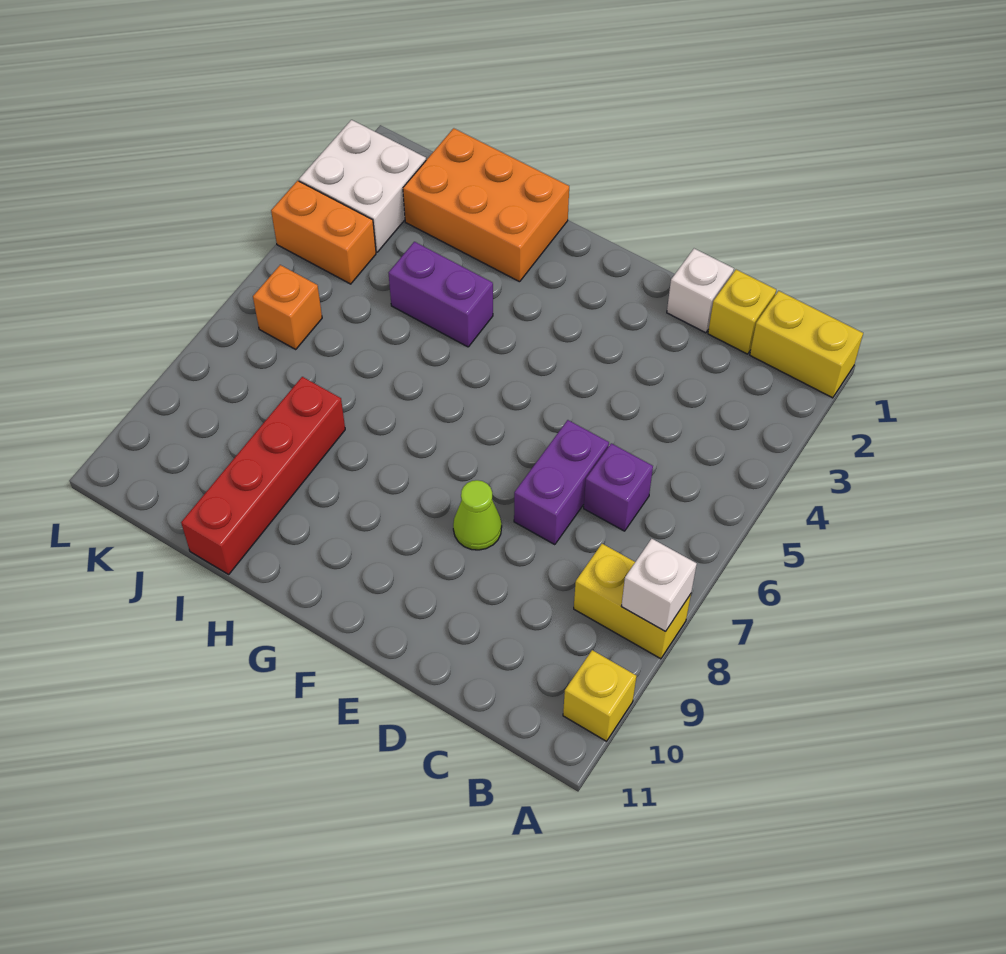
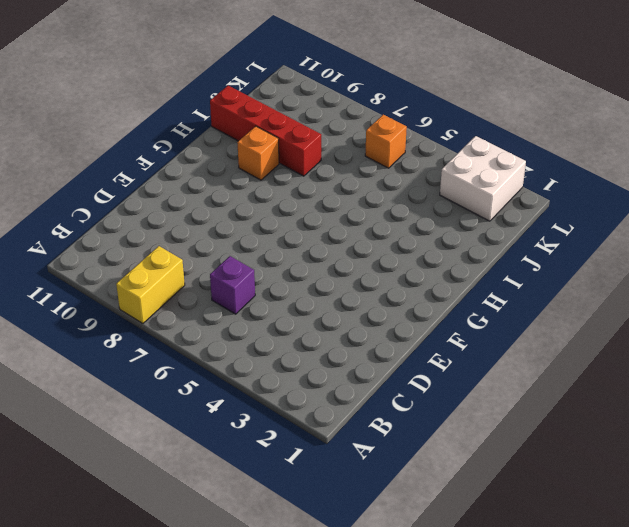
orange brick H9 level 1 -> none
none -> yellow brick A1:B1 level 1
none -> yellow brick A10 level 1
none -> yellow brick C1 level 1

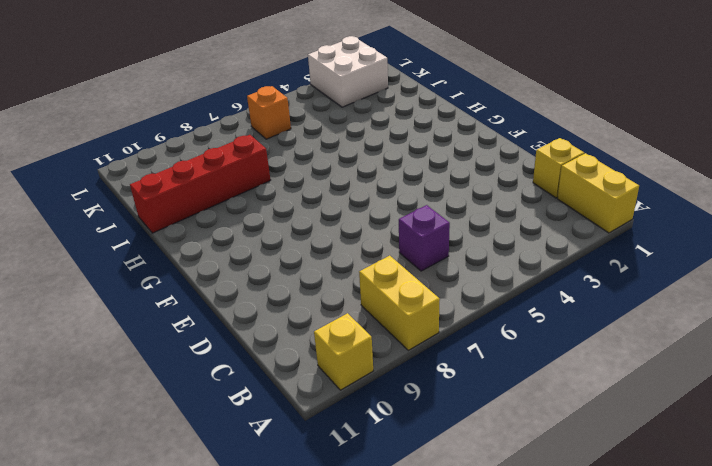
none -> white brick D1 level 1
none -> purple brick D6:D7 level 1
none -> lime cone E8 level 1

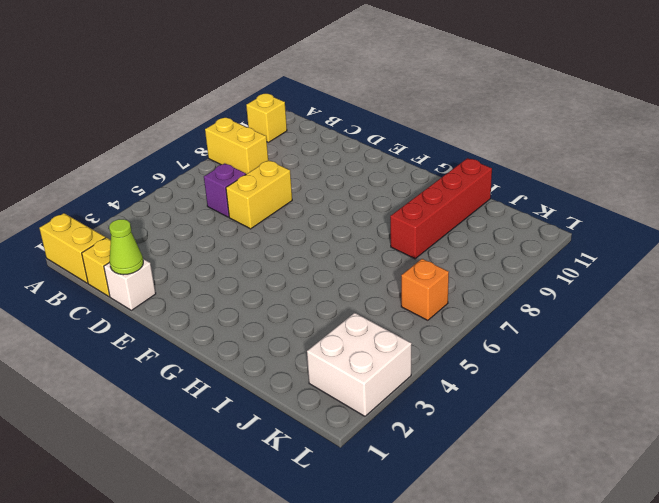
lime cone D1 level 2 -> lime cone E8 level 1
yellow brick D6:D7 level 1 -> purple brick D6:D7 level 1
none -> orange brick H1:J2 level 1
none -> purple brick H4:I4 level 1
none -> orange brick K4:L4 level 1

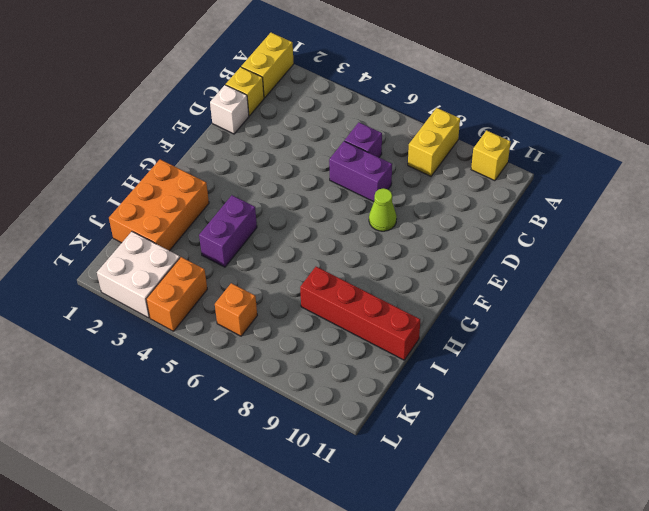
none -> white brick A8 level 2

